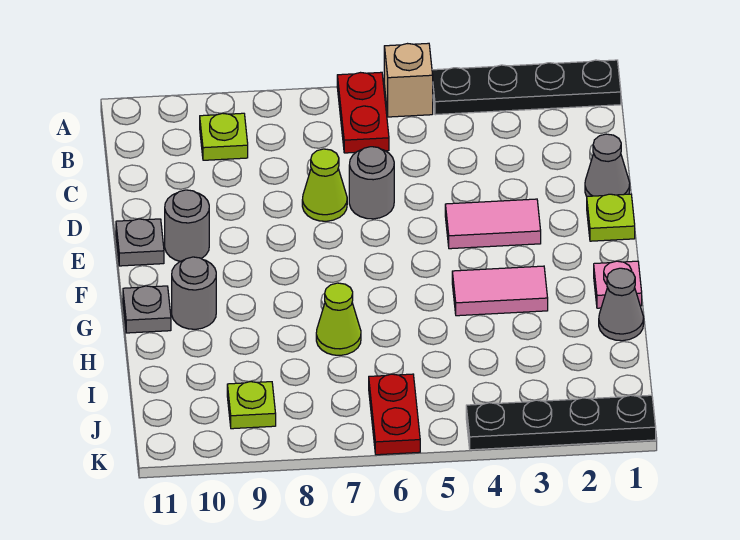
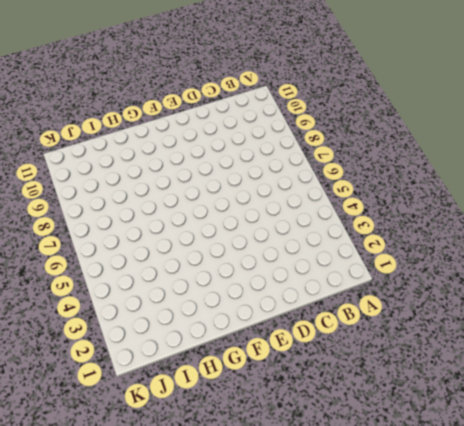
none -> black plate A1:A4 level 1
none -> tan brick A5 level 1
none -> red plate A6:B6 level 1

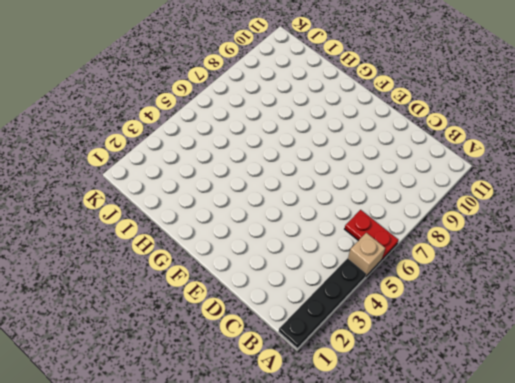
none -> lime plate B9 level 1
none -> grey cone D1 level 1
none -> grey round brick D6 level 1

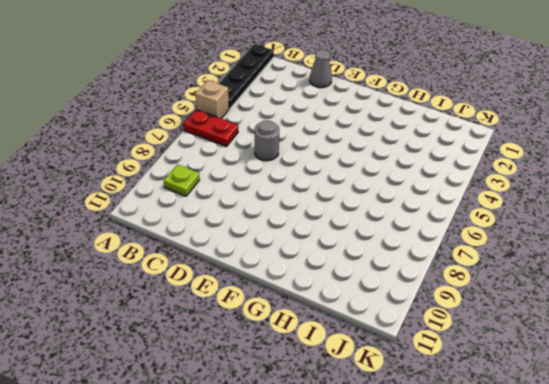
none -> lime cone D7 level 1
none -> lime plate E1 level 1
none -> pink tile E3:E4 level 1

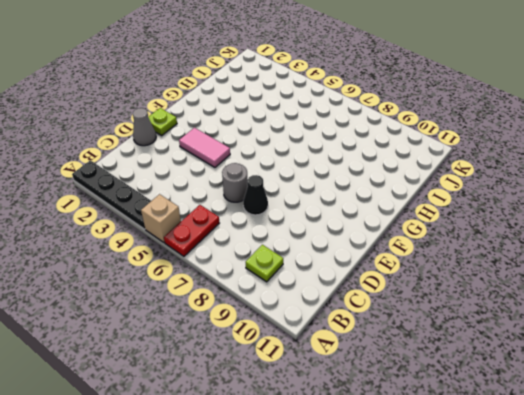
black cone D7 level 1 -> lime cone D7 level 1
none -> grey round brick E10 level 1
none -> grey plate E11 level 1
none -> pink plate G1 level 1

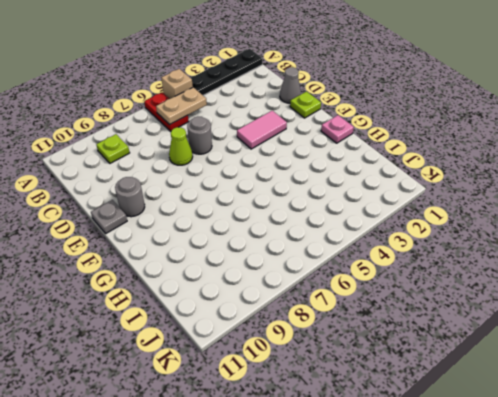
tan plate B5:B6 level 2 -> none
none -> pink tile G3:G4 level 1
none -> grey round brick G10 level 1
none -> grey plate G11 level 1

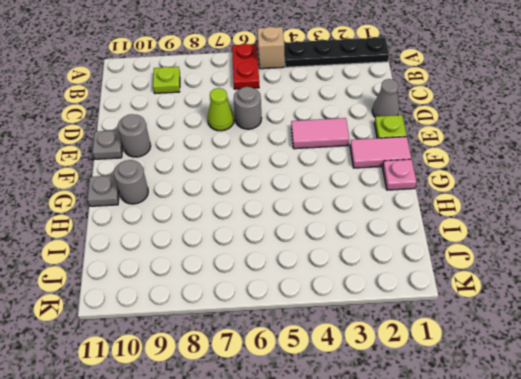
pink tile F1:F2 level 1 -> pink tile G3:G4 level 1
none -> grey cone H1 level 1
none -> lime cone H7 level 1
none -> red plate J6:K6 level 1

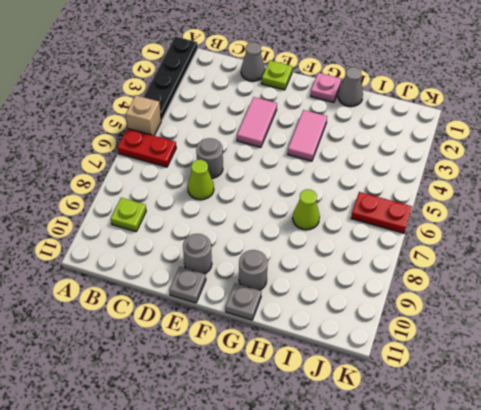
none -> lime plate J9 level 1
none -> black plate K1:K4 level 1

